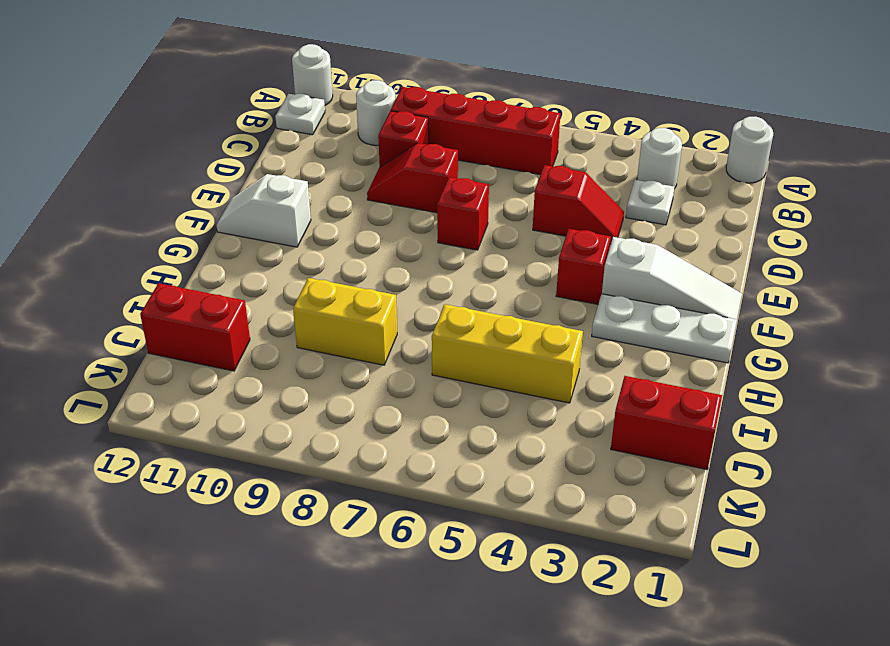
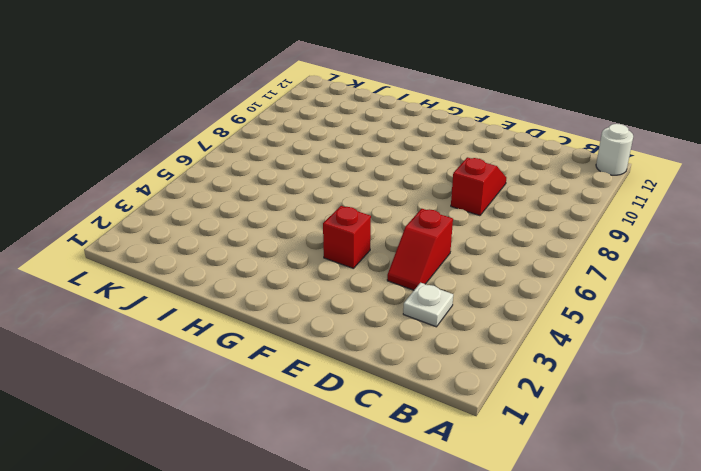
none -> white round brick A1 level 1
none -> white round brick B3 level 1
none -> red brick B6:B9 level 1

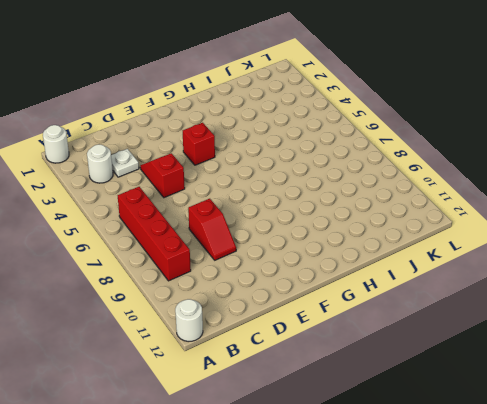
none -> white round brick B10 level 1
none -> white plate B12 level 1
none -> red brick C9 level 1

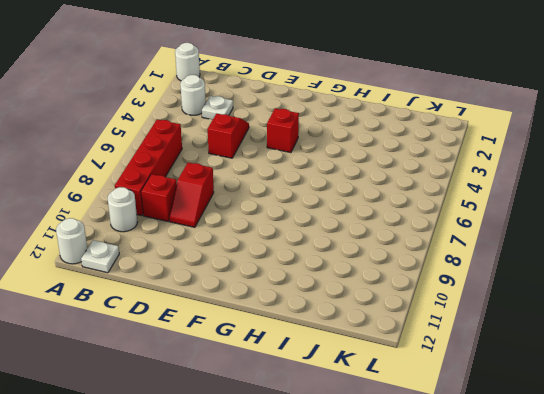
none -> red brick E7 level 1
none -> white slope F1:F3 level 1 top 3
none -> white slope F11:F12 level 1 top 11

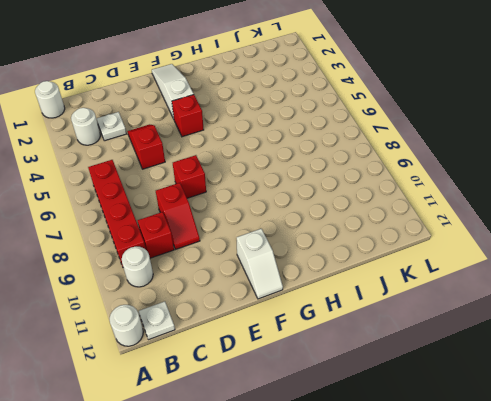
none -> white plate G1:G3 level 1
none -> yellow brick I4:I6 level 1
none -> yellow brick I8:I9 level 1

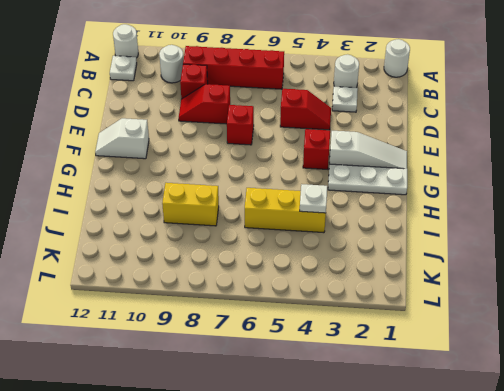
white plate I4 level 2 -> none
none -> red brick J1:J2 level 1
none -> red brick J11:J12 level 1

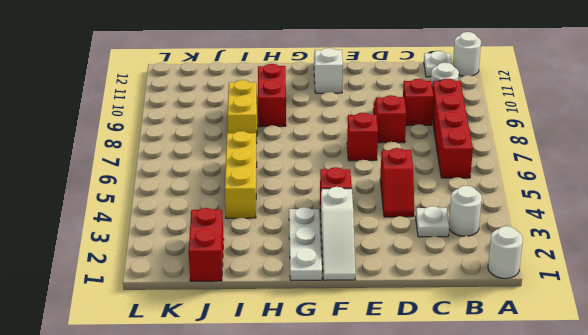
red brick H9:H10 level 1 -> red brick J11:J12 level 1

